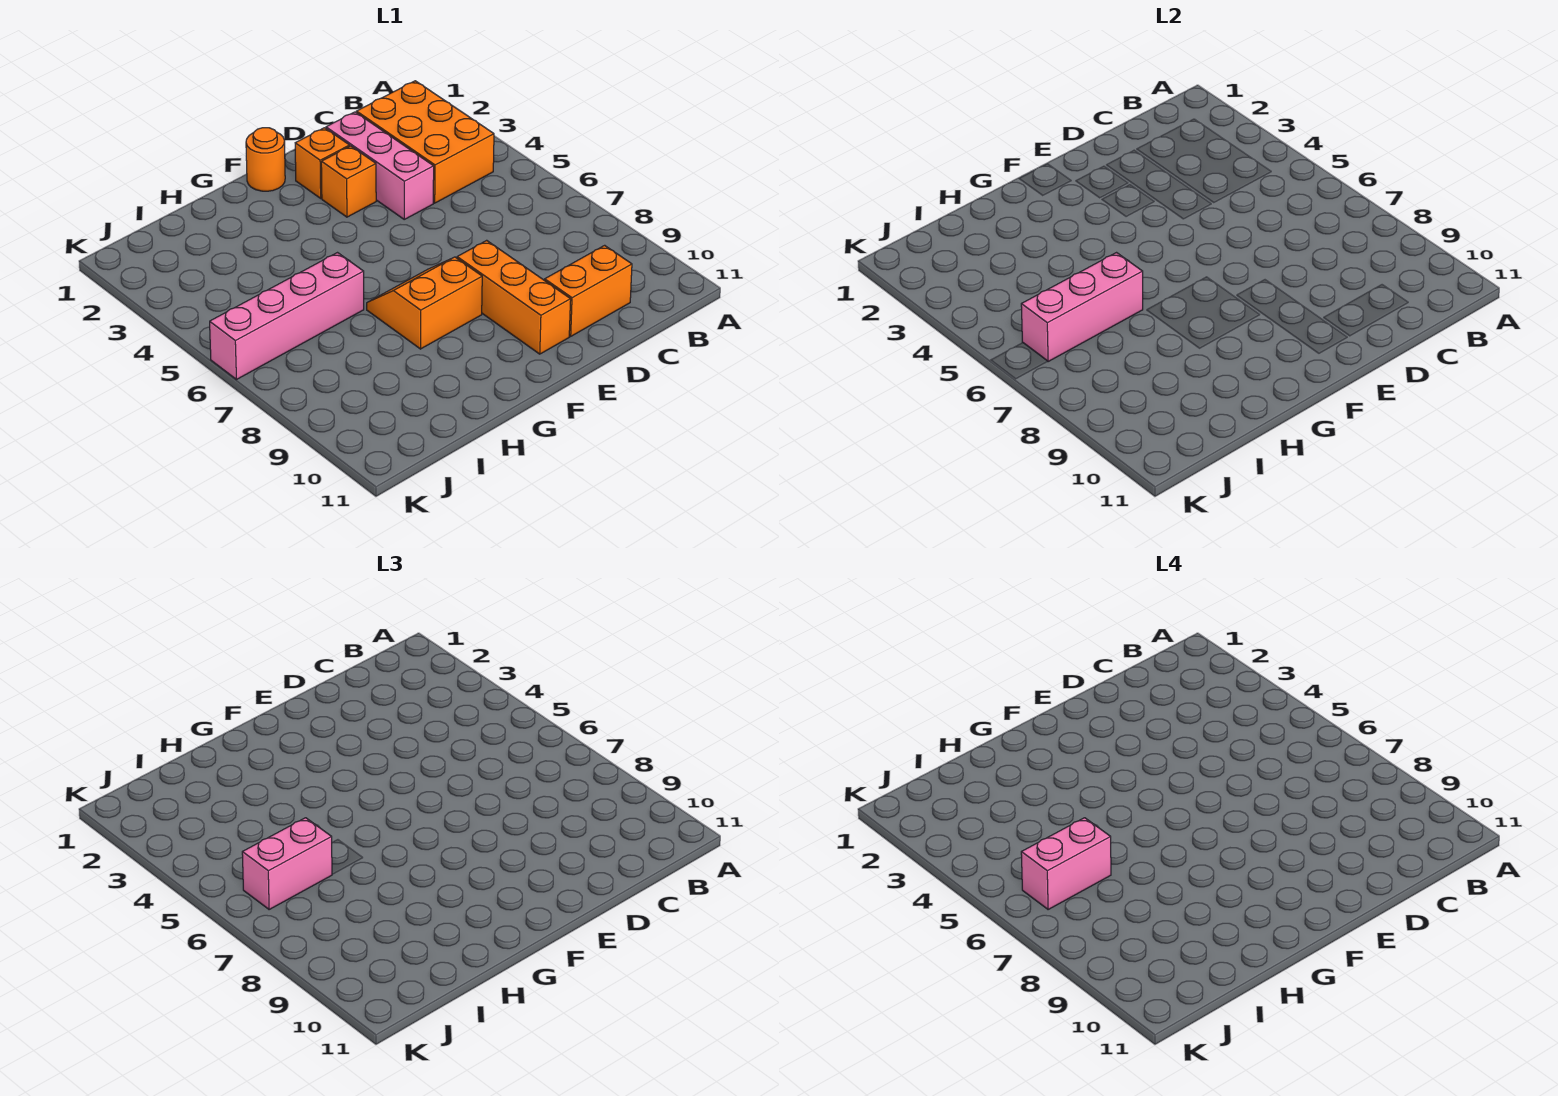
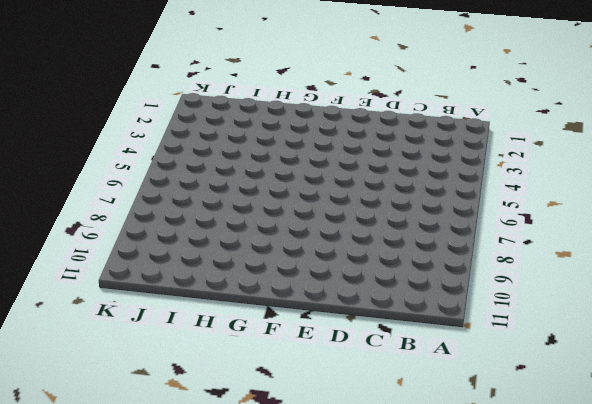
none -> orange brick B2:C4 level 1
none -> orange brick C10:D10 level 1
none -> pink brick D2:D4 level 1

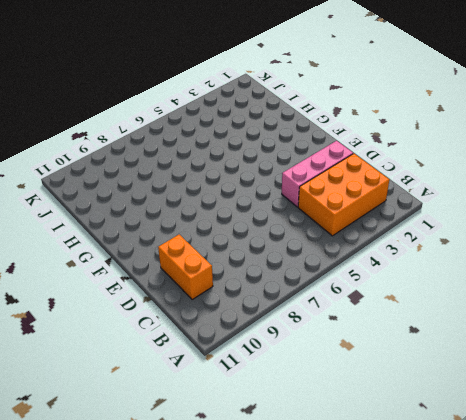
none -> orange brick E2 level 1
none -> orange brick E3 level 1
none -> orange brick E8:E10 level 1

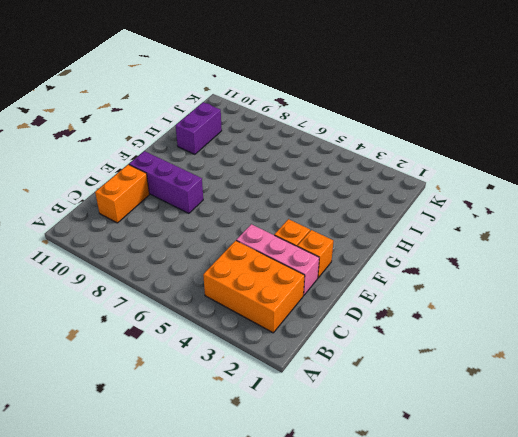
purple brick E8:E10 level 1 -> orange brick E8:E10 level 1
purple brick H10:I10 level 1 -> none
none -> orange round brick F1 level 1
none -> orange slope F7:G8 level 1 top 8
none -> pink brick H6:K6 level 1

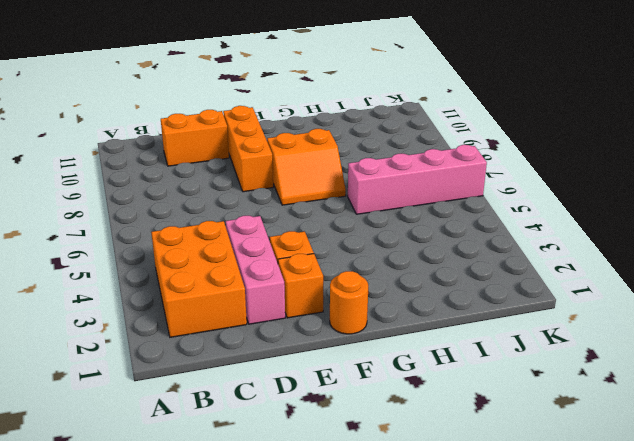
none -> pink brick H6:J6 level 2
none -> pink brick I6:J6 level 3
none -> pink brick I6:J6 level 4

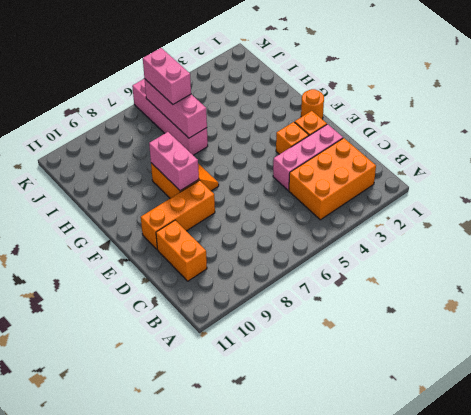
pink brick F8:G8 level 2 -> pink brick I6:J6 level 4

